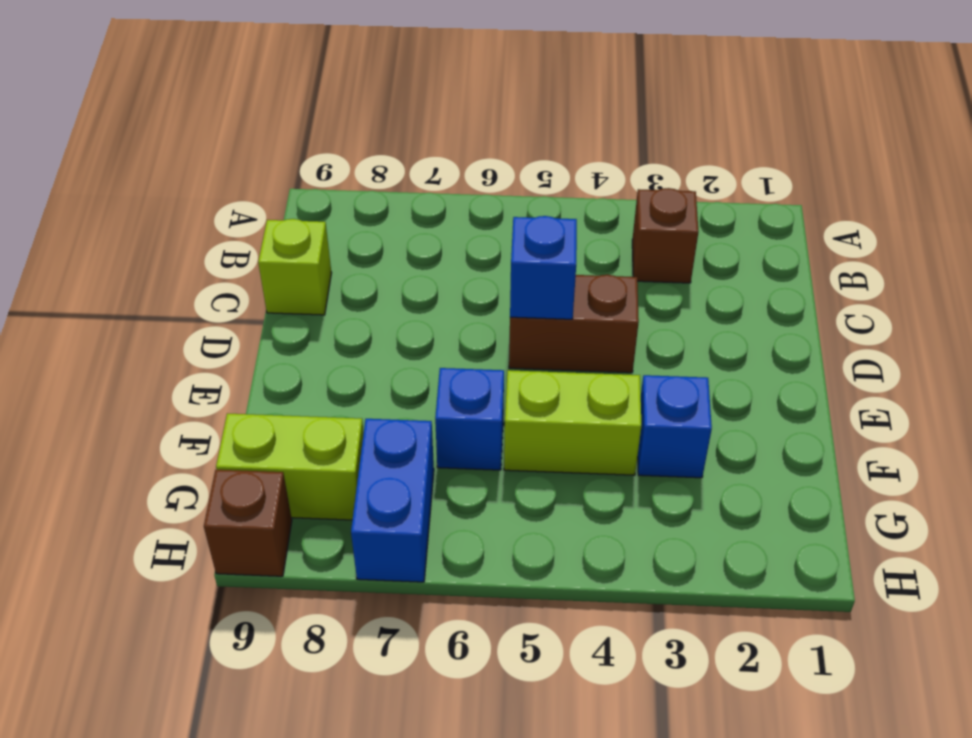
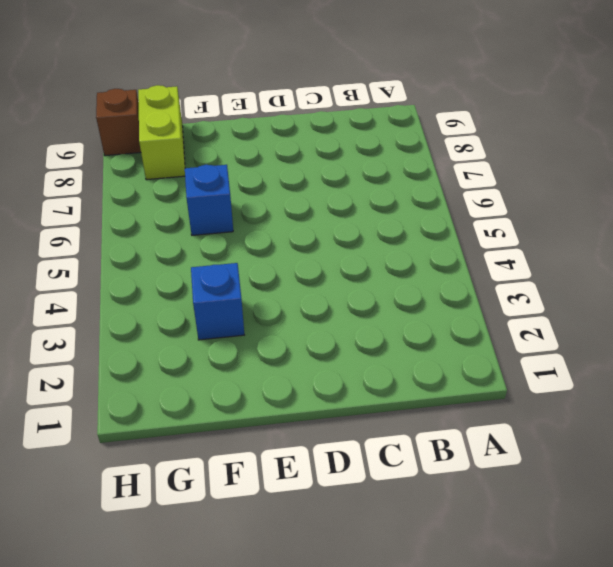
none -> brown brick B3 level 1
none -> lime brick C9 level 1

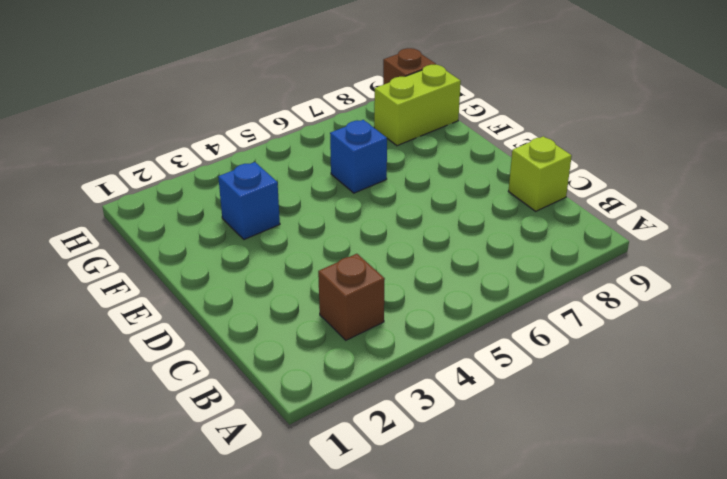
none -> brown brick D4:D5 level 1
none -> lime brick F4:F5 level 1

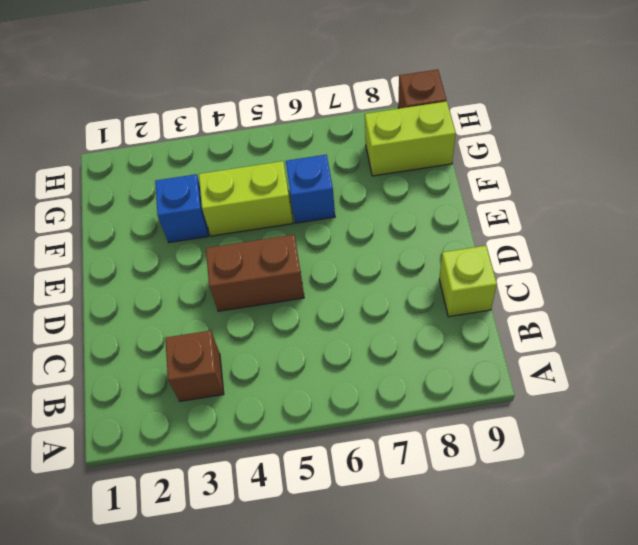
none -> blue brick G7:H7 level 1
none -> blue brick D5 level 2

